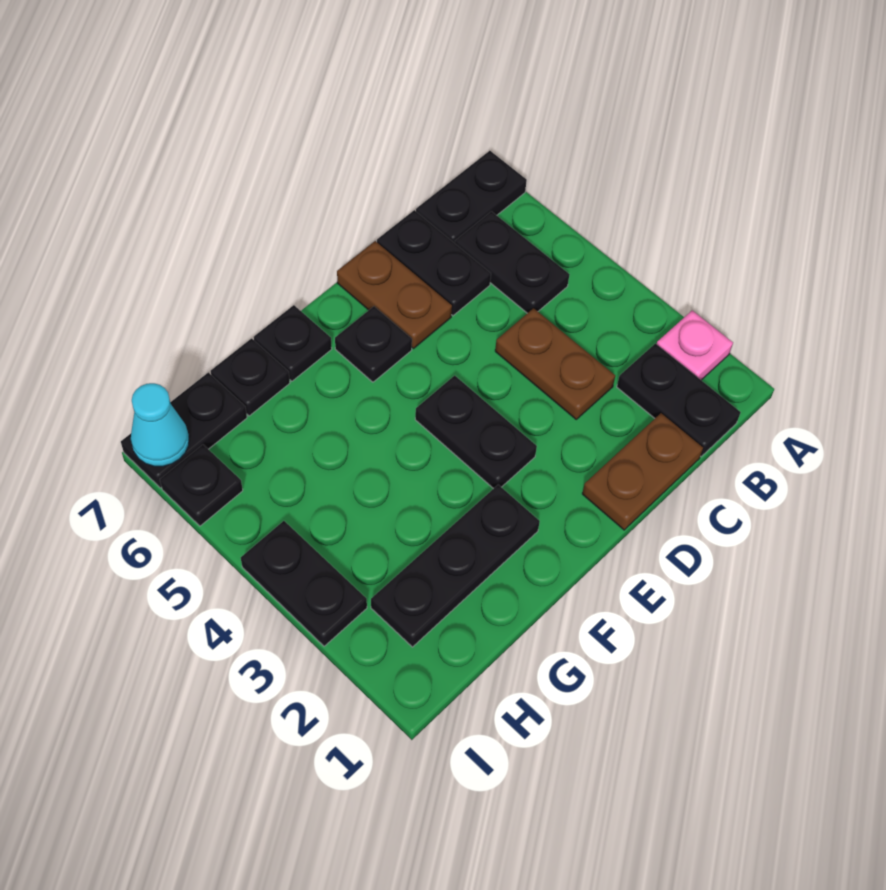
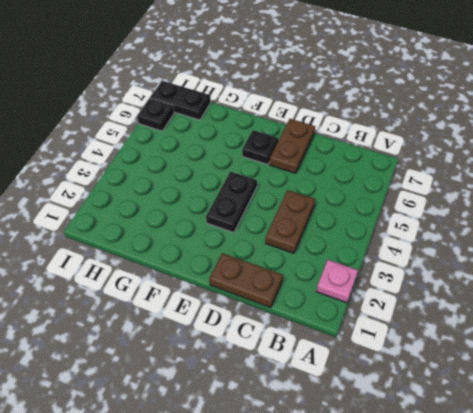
none -> black plate A7:B7 level 1
none -> black plate B1:B2 level 1
none -> black plate B5:B6 level 1

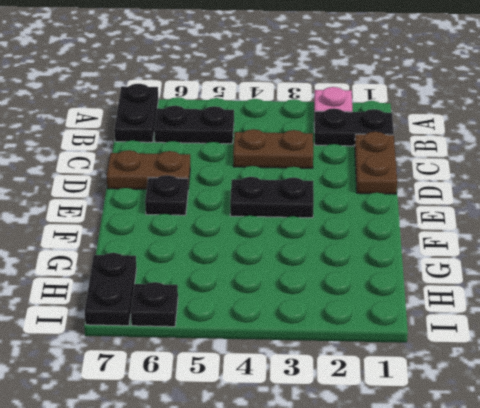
none -> black plate C6:C7 level 1
none -> black plate F2:H2 level 1
none -> black plate F7 level 1

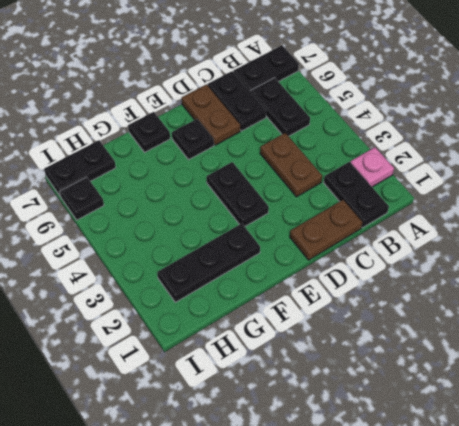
none -> black plate G7 level 1
none -> black plate I3:I4 level 1
none -> cyan cone I7 level 2

